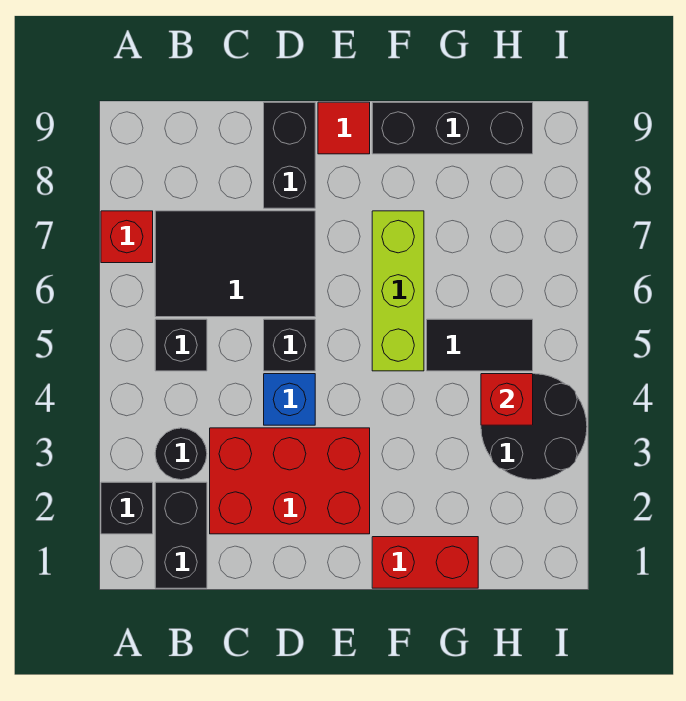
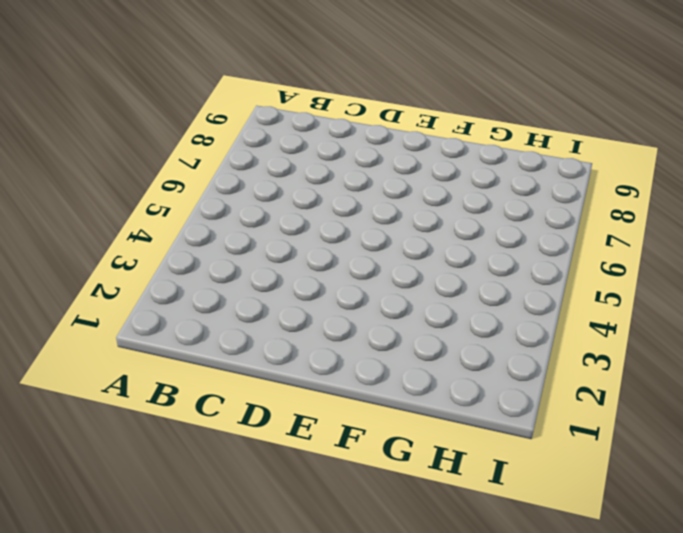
none -> black brick A2 level 1
none -> red brick A7 level 1
none -> black brick B1:B2 level 1

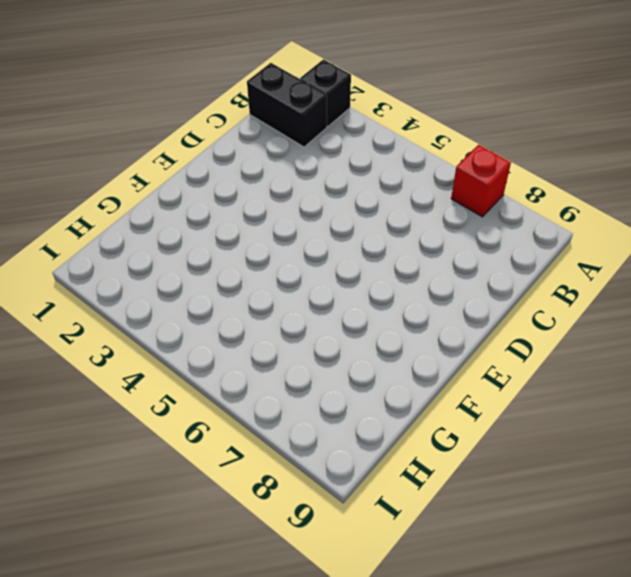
none -> black round brick B3 level 1
none -> black brick B5 level 1
none -> black tile B6:D7 level 1

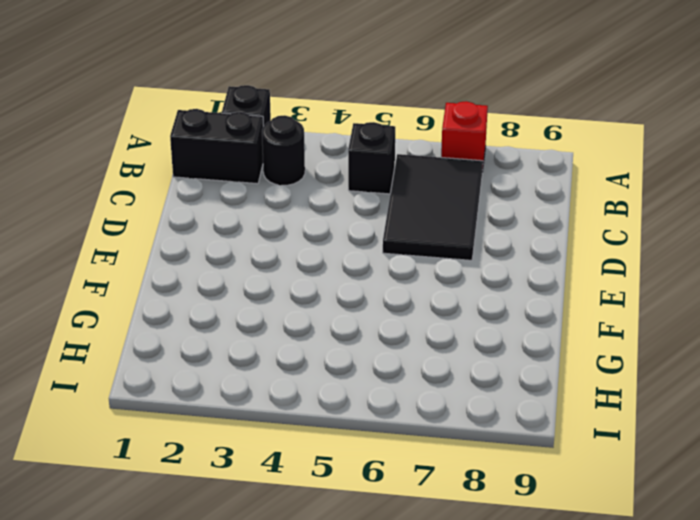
none -> red brick C2:E3 level 1
none -> blue brick D4 level 1
none -> black brick D5 level 1

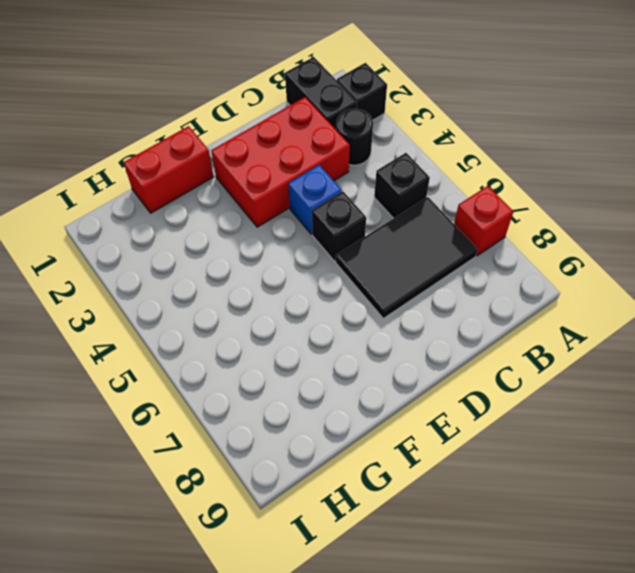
none -> black brick D8:D9 level 1
none -> red tile E9 level 1
none -> lime brick F5:F7 level 1

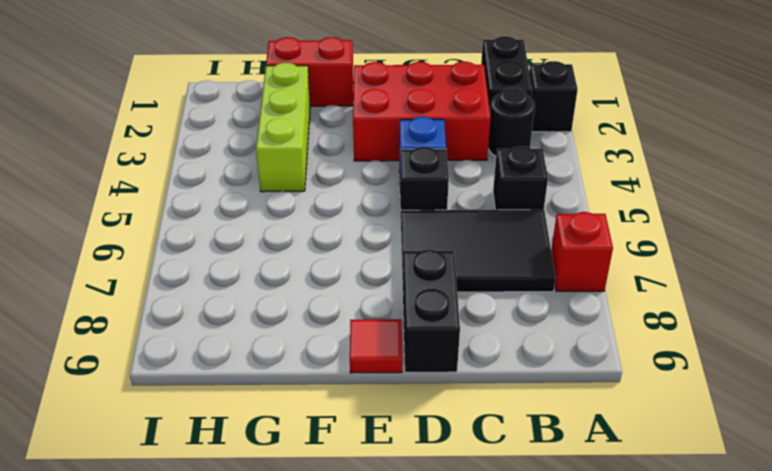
lime brick G2:G4 level 1 -> lime brick F5:F7 level 1
none -> black brick F9:H9 level 1
none -> black tile G5:H5 level 1
none -> black round brick H3:I4 level 1

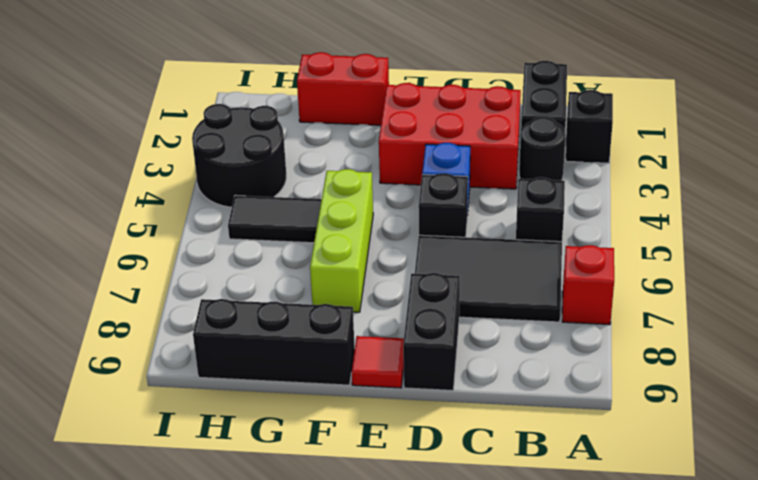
none -> red brick H4 level 2

